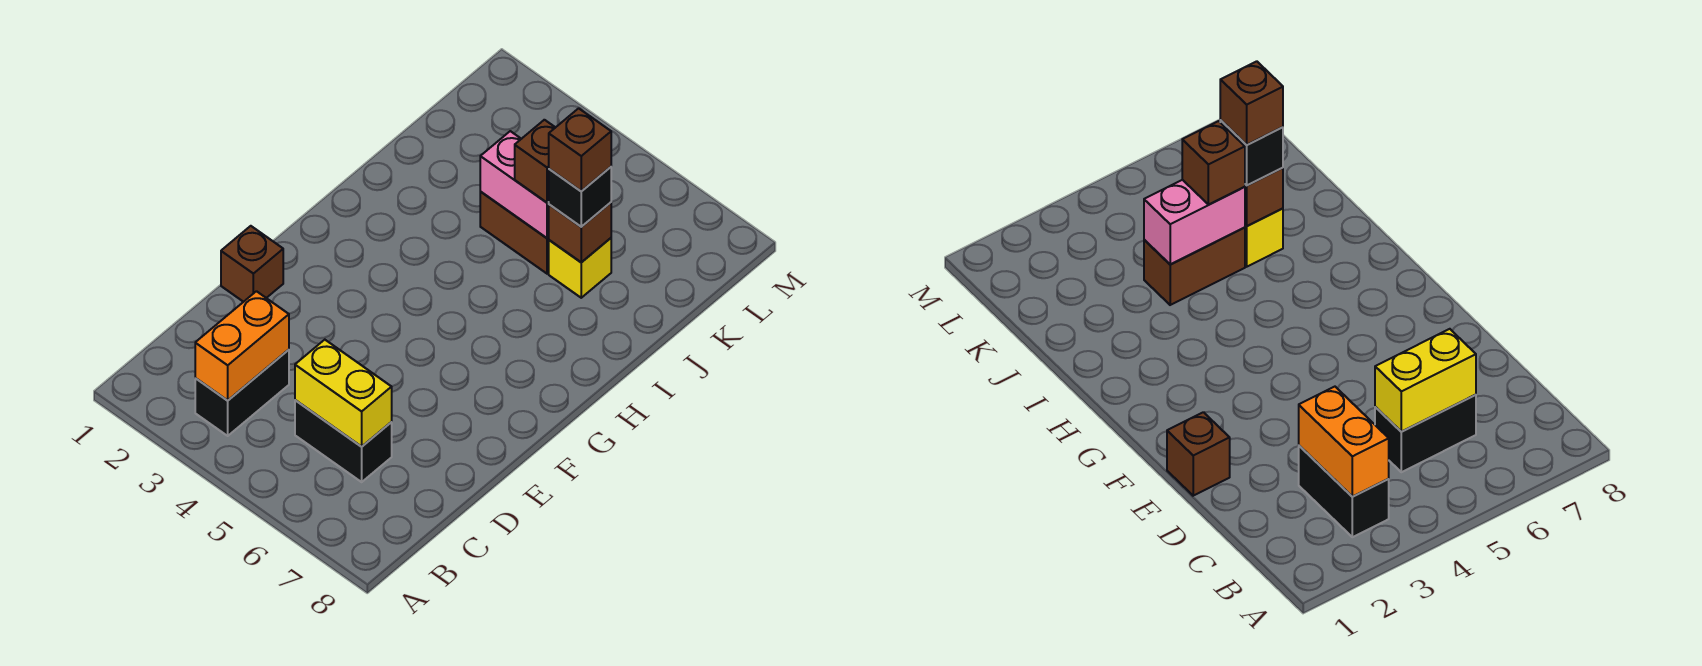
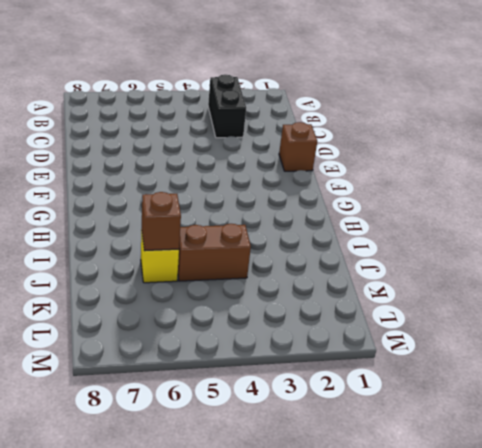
none -> black brick C5:C6 level 1
none -> orange brick B3:C3 level 2
none -> yellow brick C5:C6 level 2

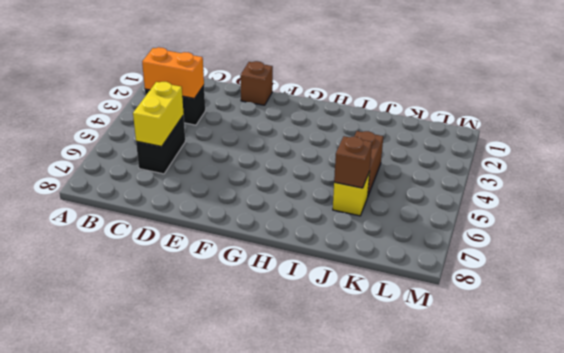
none -> pink brick J4:J5 level 2
none -> brown brick J5 level 3
none -> black brick J6 level 3

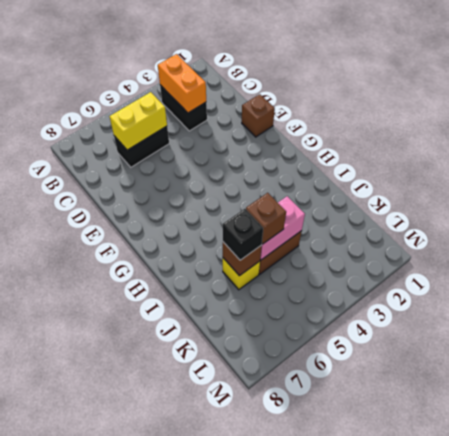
none -> brown brick J6 level 4

